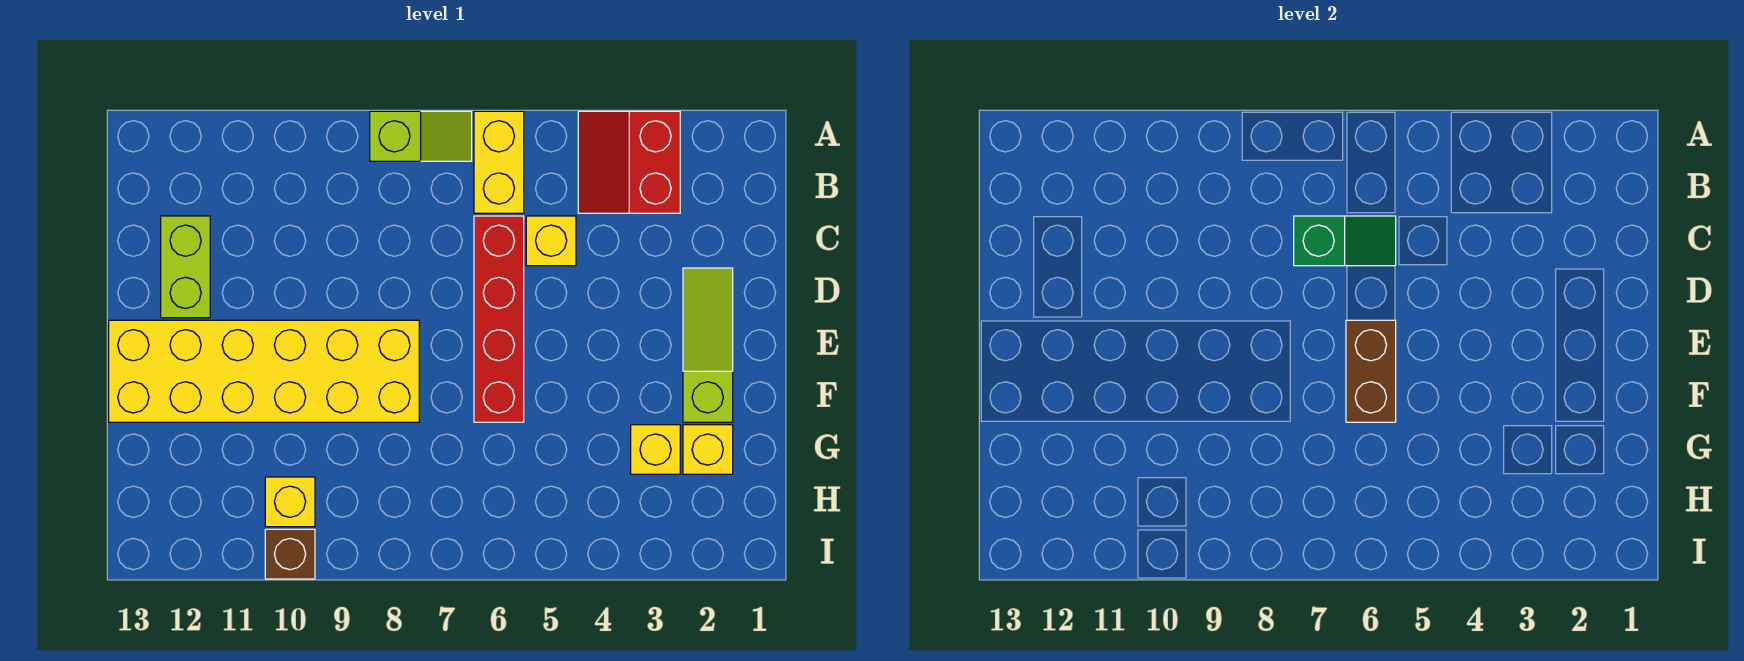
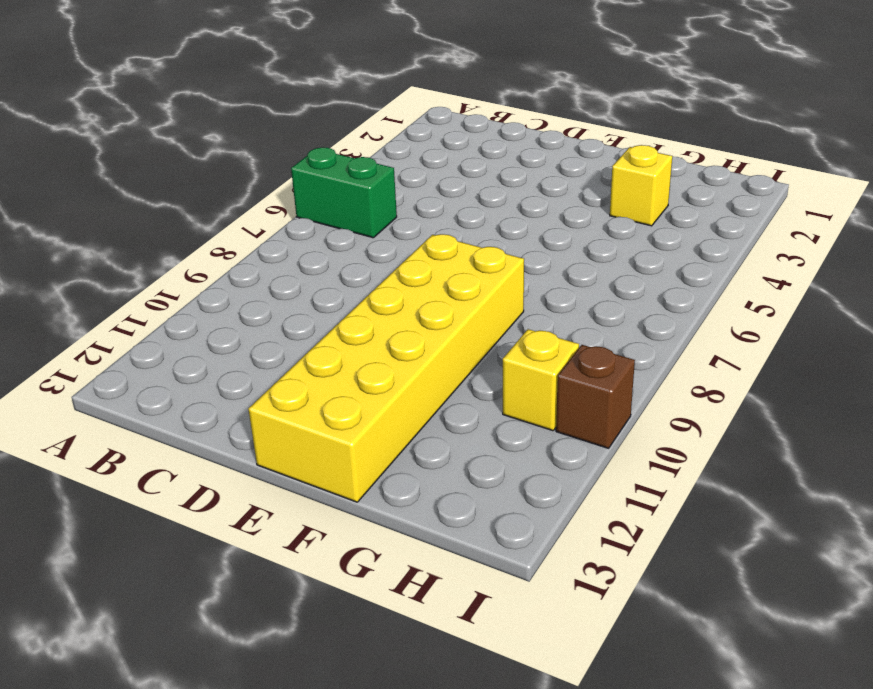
green brick A6:B6 level 1 -> yellow brick A6:B6 level 1
none -> red slope A3:B4 level 1 top 3
none -> lime slope A7:A8 level 1 top 8
none -> yellow brick C5 level 1

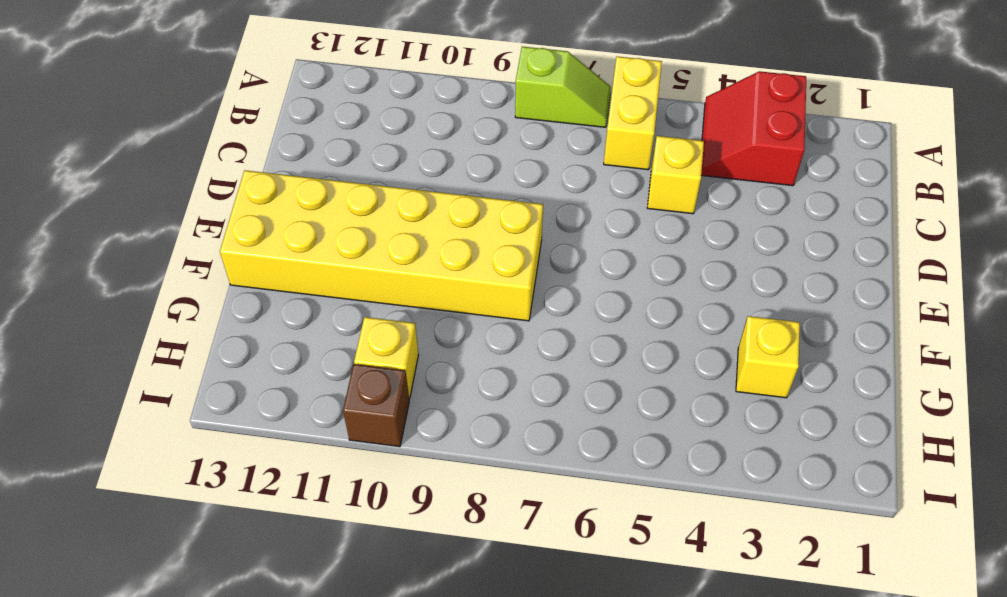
none -> red brick C6:F6 level 1
none -> lime brick C12:D12 level 1
none -> lime slope D2:F2 level 1 top F

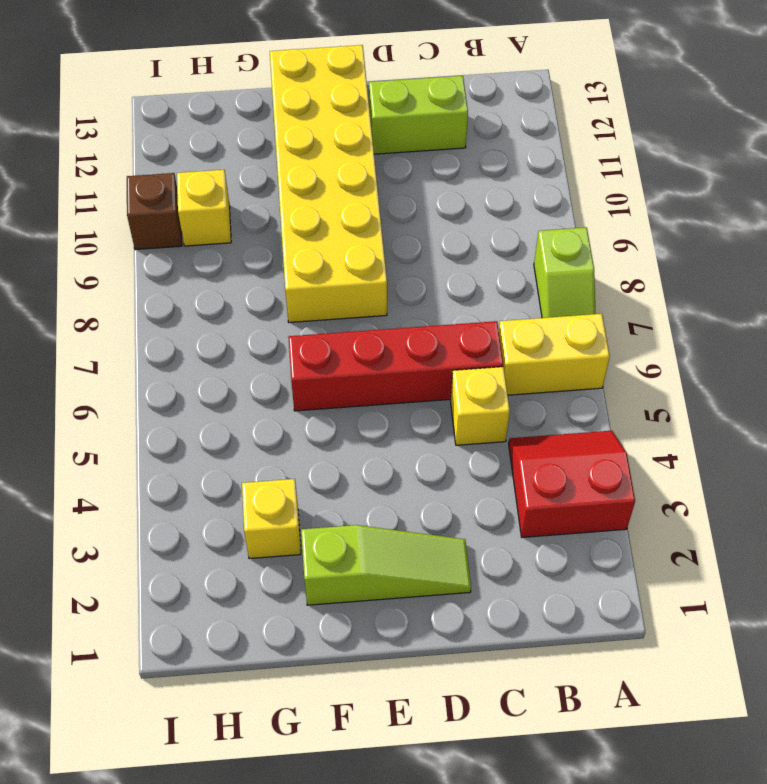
none -> yellow brick G2 level 1
none -> green slope C6:C7 level 2 top 7
none -> brown brick E6:F6 level 2

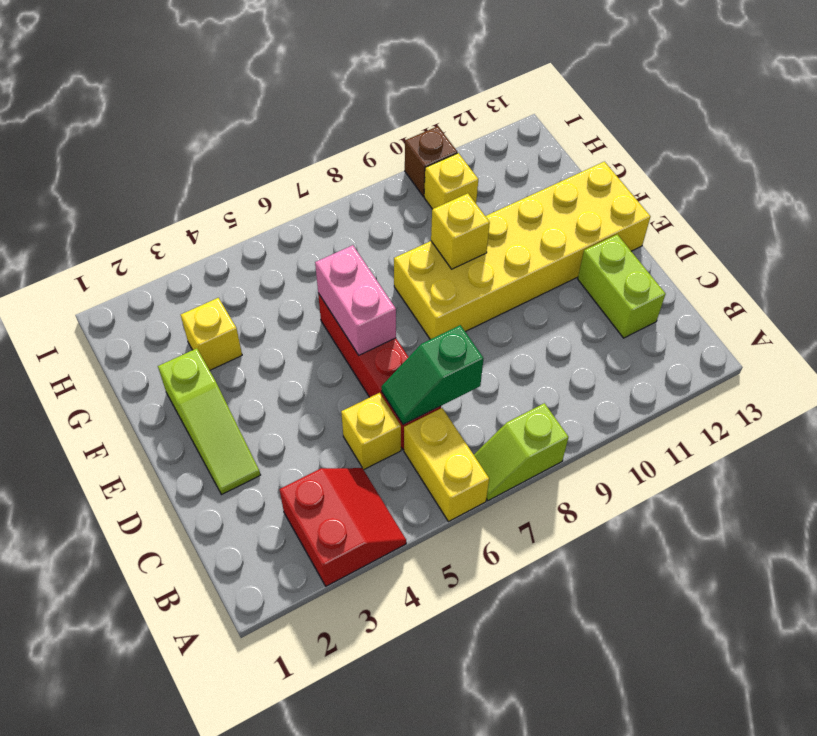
pink brick E6:F6 level 2 -> brown brick E6:F6 level 2
yellow brick F9 level 2 -> yellow brick G2 level 1

